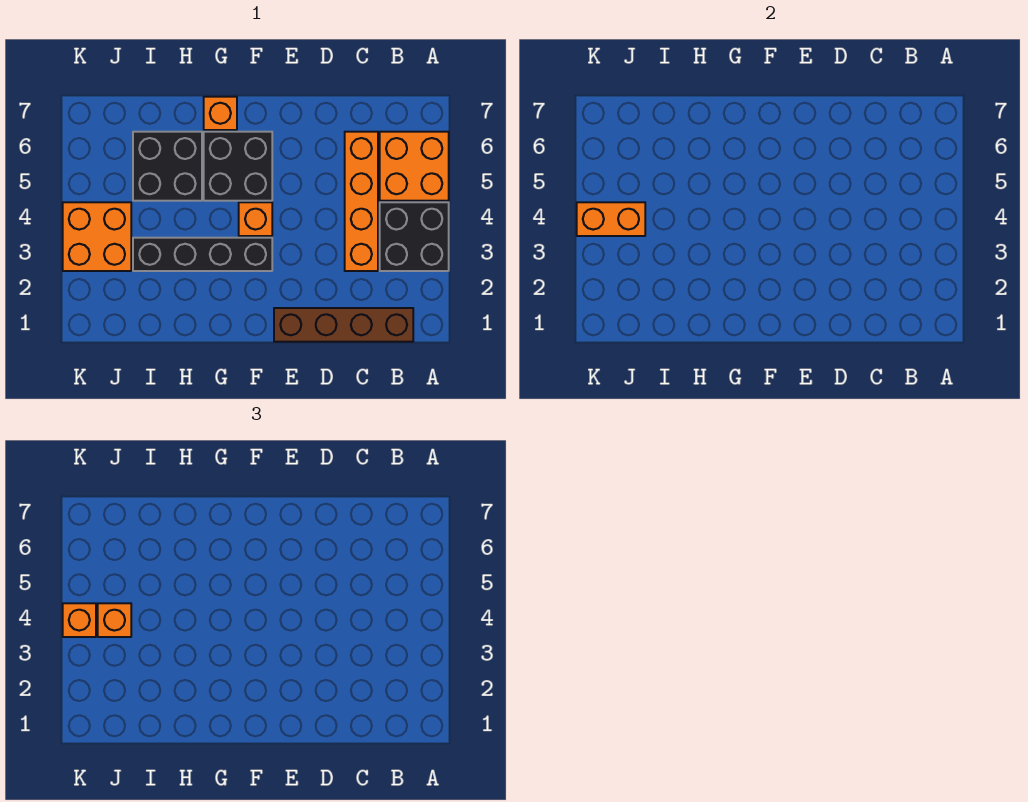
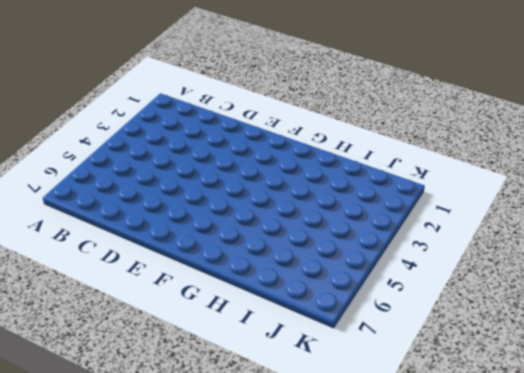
none -> black brick A3:B4 level 1
none -> orange brick A5:B6 level 1
none -> brown brick B1:E1 level 1

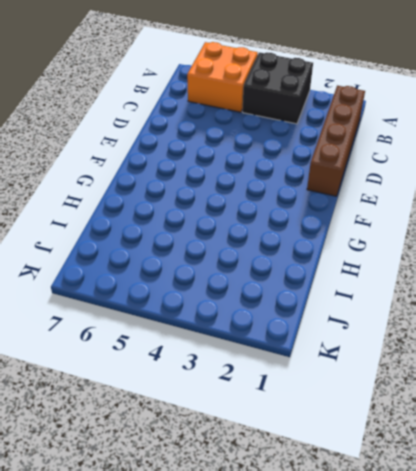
none -> orange brick C3:C6 level 1
none -> black brick F3:I3 level 1
none -> orange brick F4 level 1

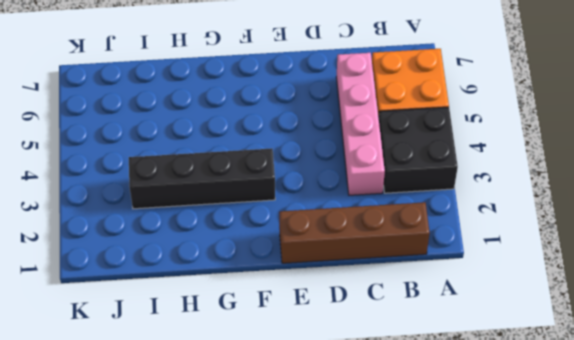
pink brick C3:C6 level 1 -> orange brick C3:C6 level 1
none -> orange brick F4 level 1
none -> black brick F5:G6 level 1
none -> orange brick G7 level 1

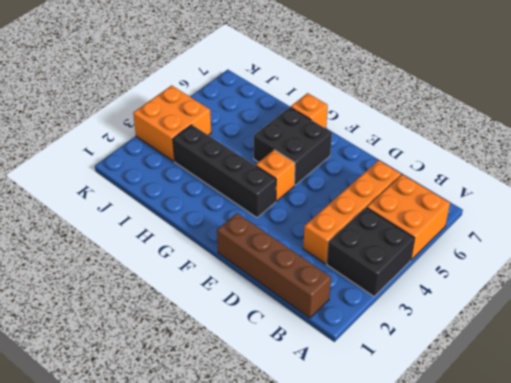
none -> black brick H5:I6 level 1
none -> orange brick J4:K4 level 2
none -> orange brick J4 level 3

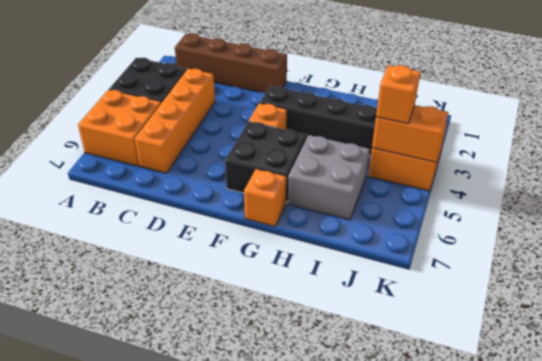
grey brick H5:I6 level 1 -> black brick H5:I6 level 1
none -> orange brick K4 level 3

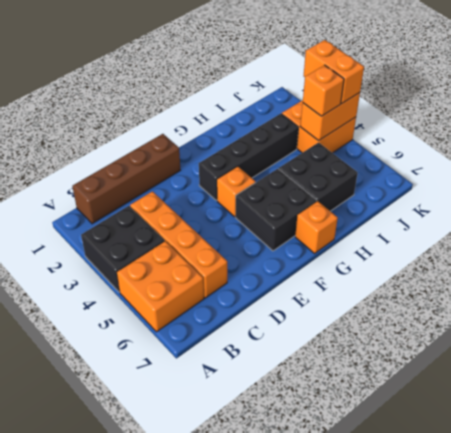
orange brick K3:K4 level 3 -> orange brick K4 level 3

